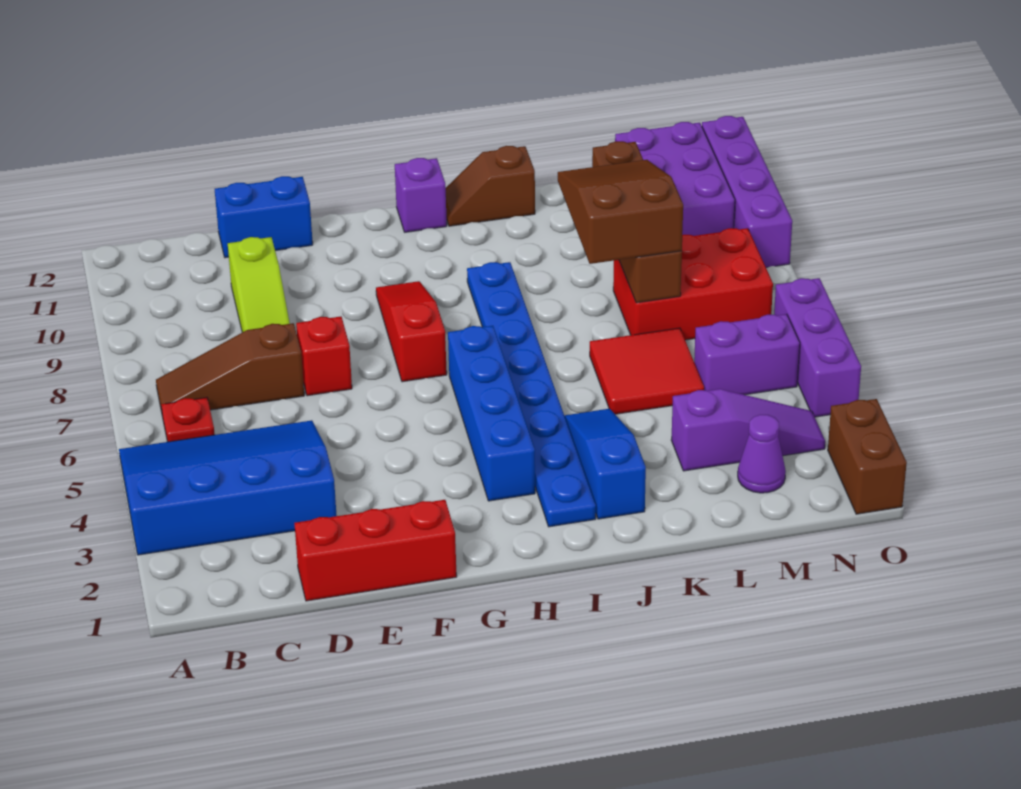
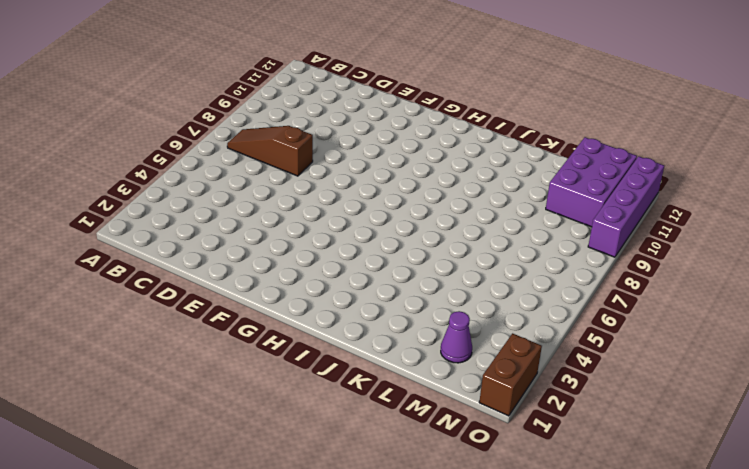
none -> blue slope A3:D5 level 1 top 3
none -> red plate B6 level 1
none -> red brick D1:F1 level 1

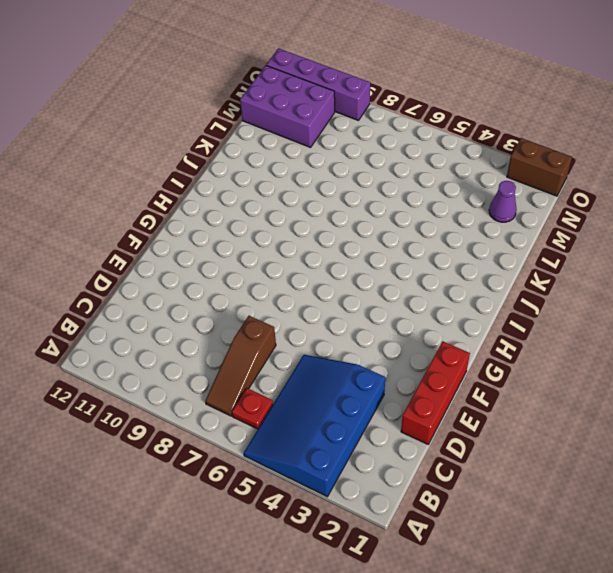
none -> lime slope D8:D10 level 1 top 10
none -> blue brick D12:E12 level 1
none -> red brick E7 level 1

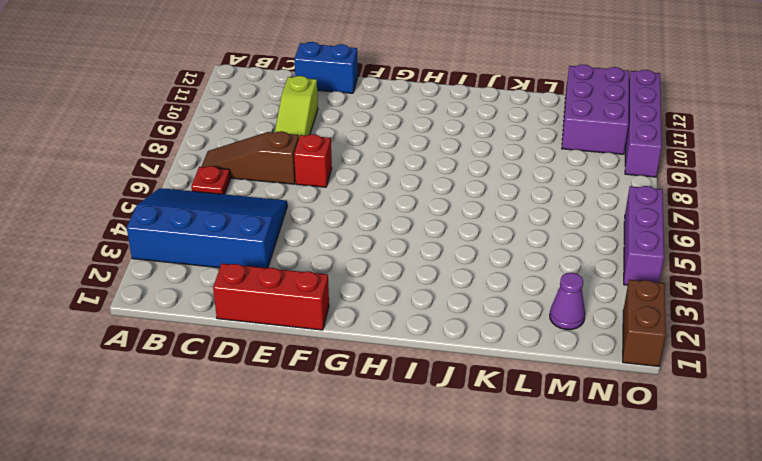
none -> red slope G7:G9 level 1 top 7
none -> blue brick H3:H6 level 1
none -> purple brick H12 level 1

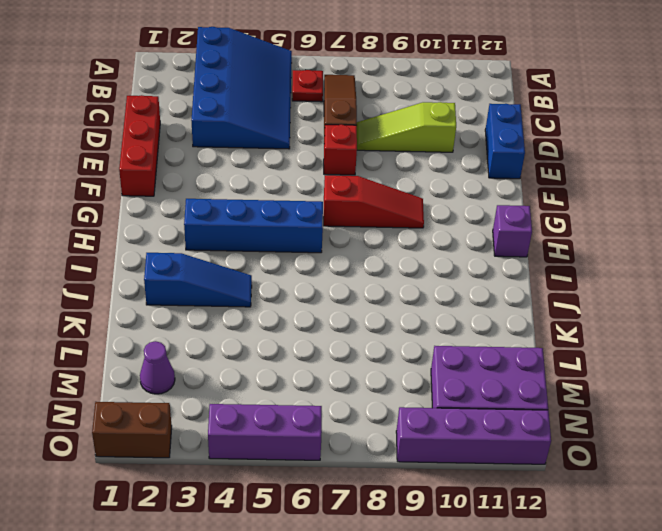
none -> blue plate I2:I9 level 1
none -> brown slope I12:J12 level 1 top J
none -> red tile K5:L6 level 1

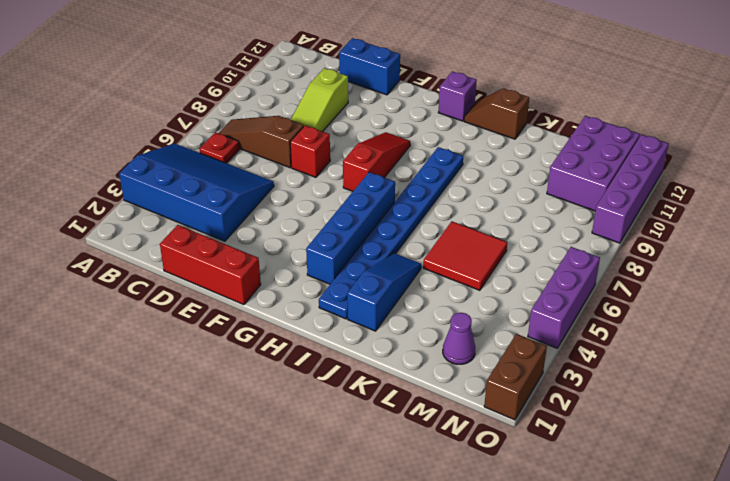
none -> purple slope L3:N3 level 1 top L
none -> red brick L7:N8 level 1
none -> purple brick M5:N5 level 1

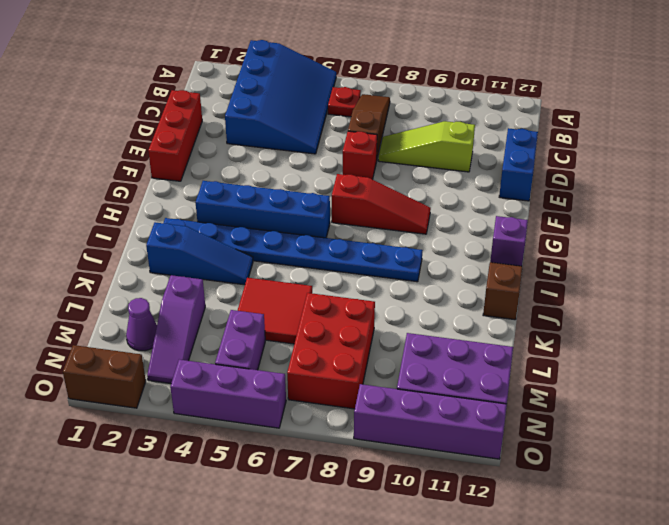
none -> brown brick L7:L10 level 2
none -> brown slope K7:L9 level 3 top 7

